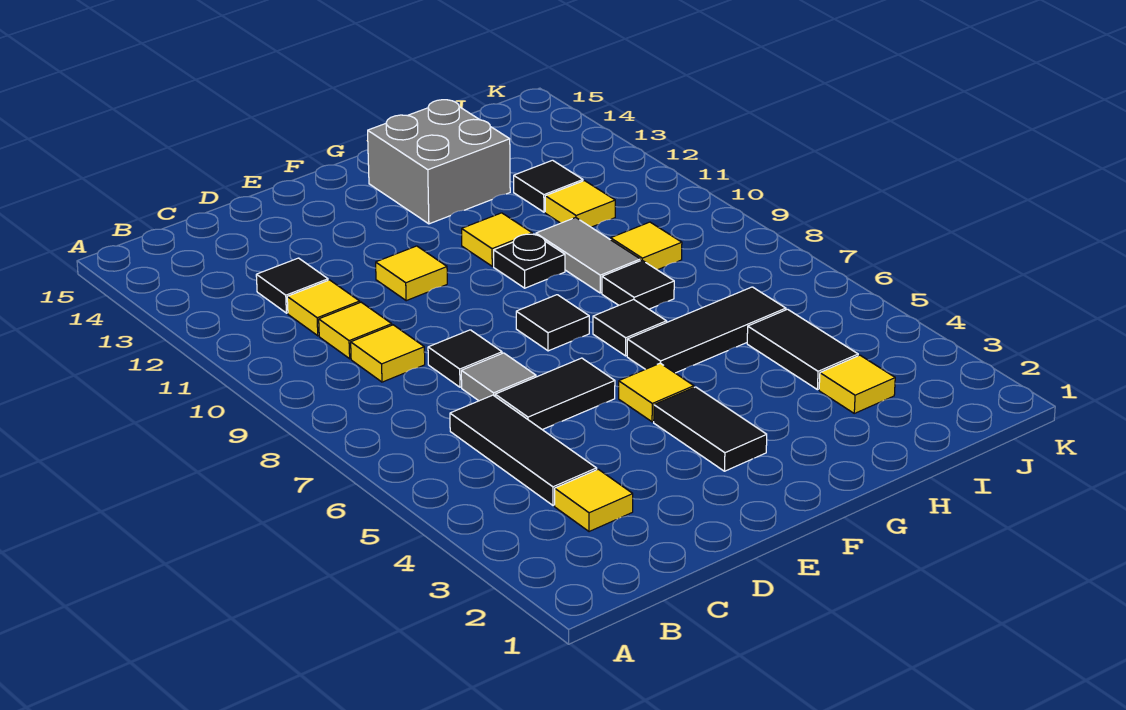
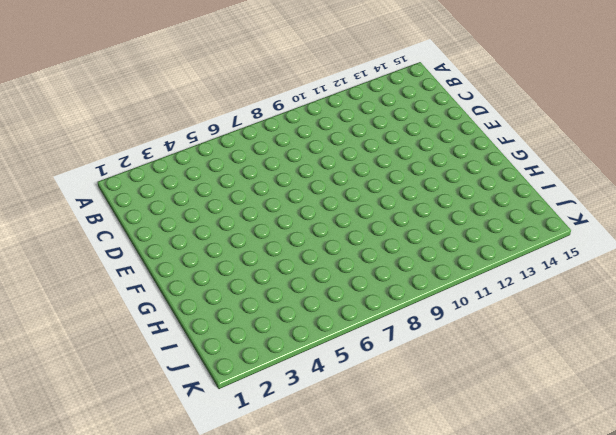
none -> yellow tile C3 level 1
none -> black tile C4:C6 level 1
none -> yellow tile C9 level 1

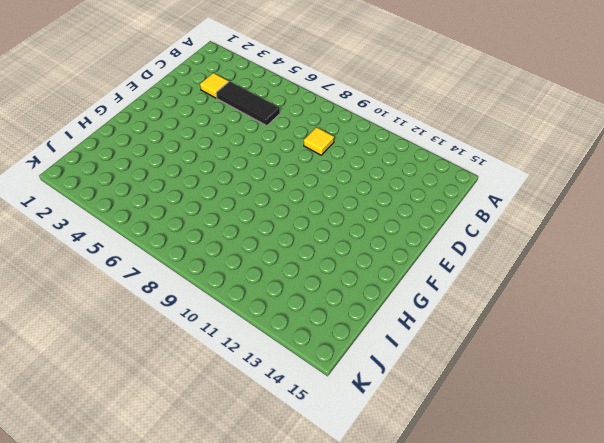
none -> yellow tile C10 level 1
none -> yellow tile C11 level 1
none -> black tile C12 level 1

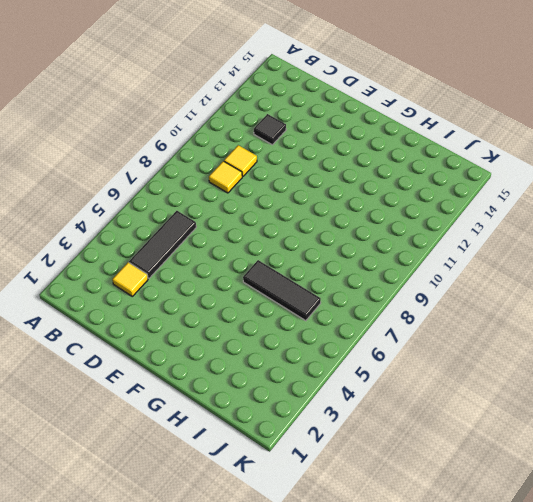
none -> yellow tile C11 level 1
none -> black tile D6:E6 level 1
none -> grey tile D7 level 1

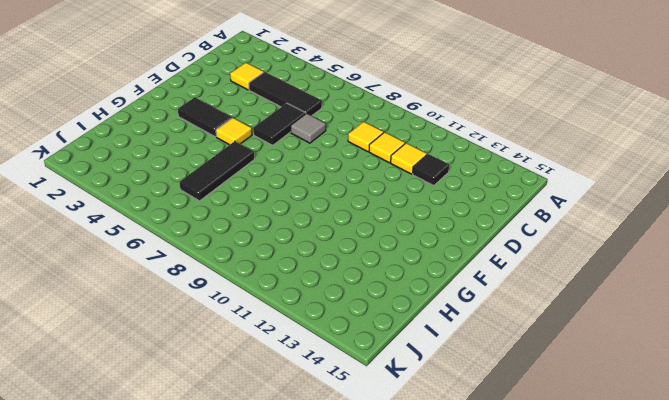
none -> black tile D8 level 1
none -> yellow tile E11 level 1
none -> black tile F8 level 1

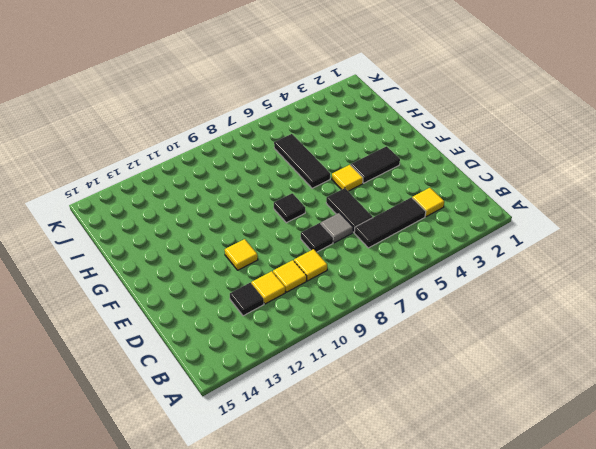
none -> black tile G7 level 1
none -> black plate G10 level 1
none -> yellow tile G11 level 1

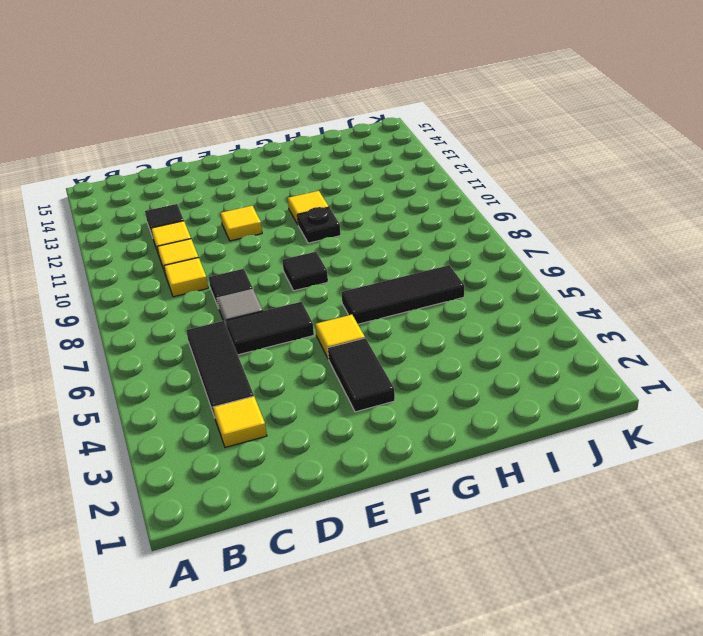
none -> black tile G7 level 1
none -> grey brick G13:H14 level 1
none -> black tile H8 level 1

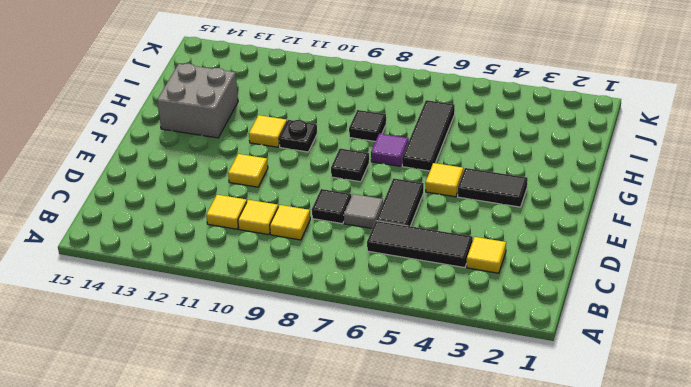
purple tile G7 level 1 -> black tile G7 level 1
none -> black tile C12 level 1
none -> grey tile H9:H10 level 1
none -> yellow tile I3 level 1

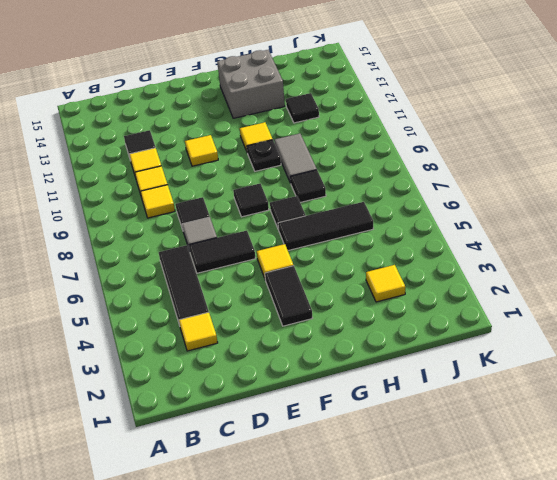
none -> black tile I4:I5 level 1
none -> yellow tile I9 level 1
none -> yellow tile I11 level 1

